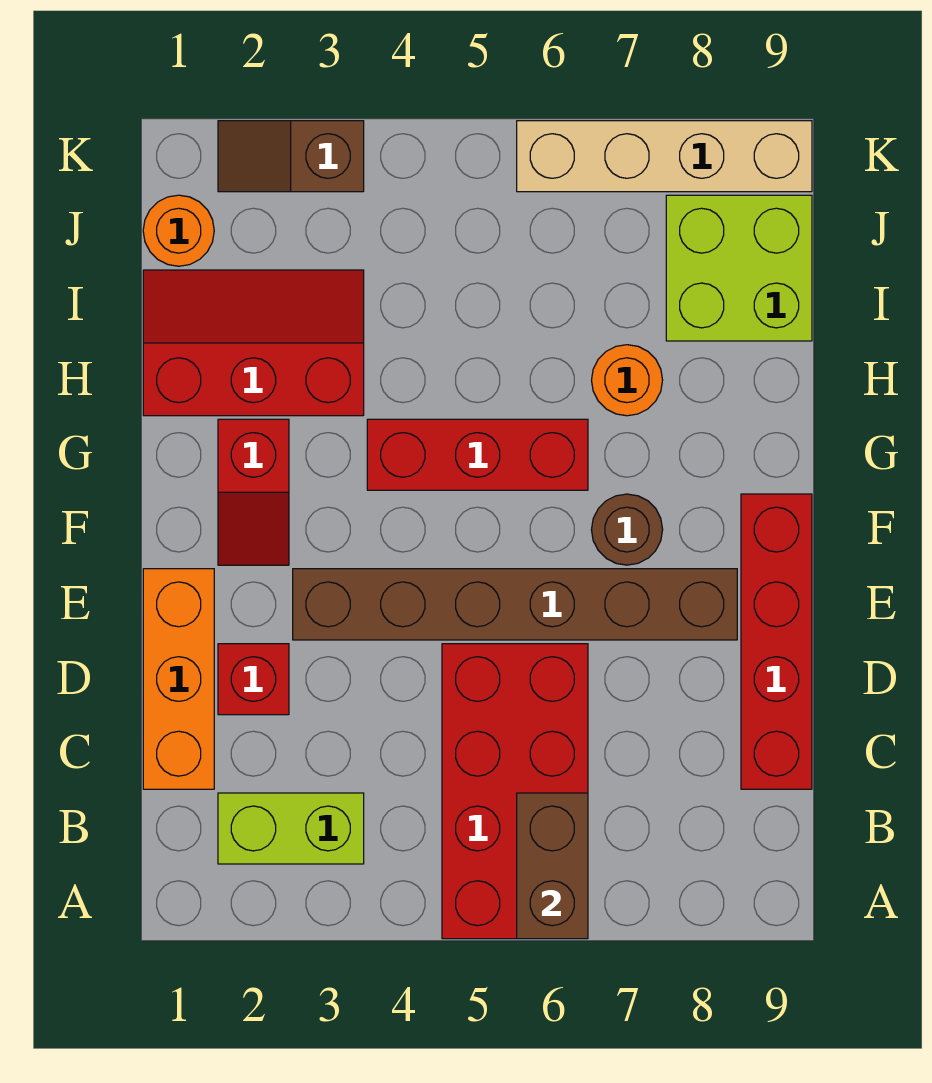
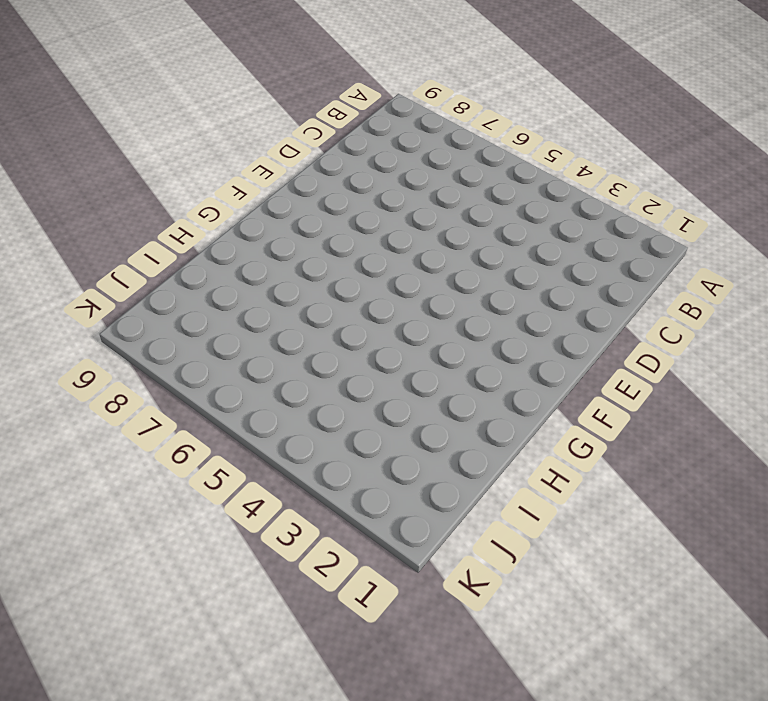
none -> red brick A5:D6 level 1
none -> lime brick B2:B3 level 1
none -> orange brick C1:E1 level 1

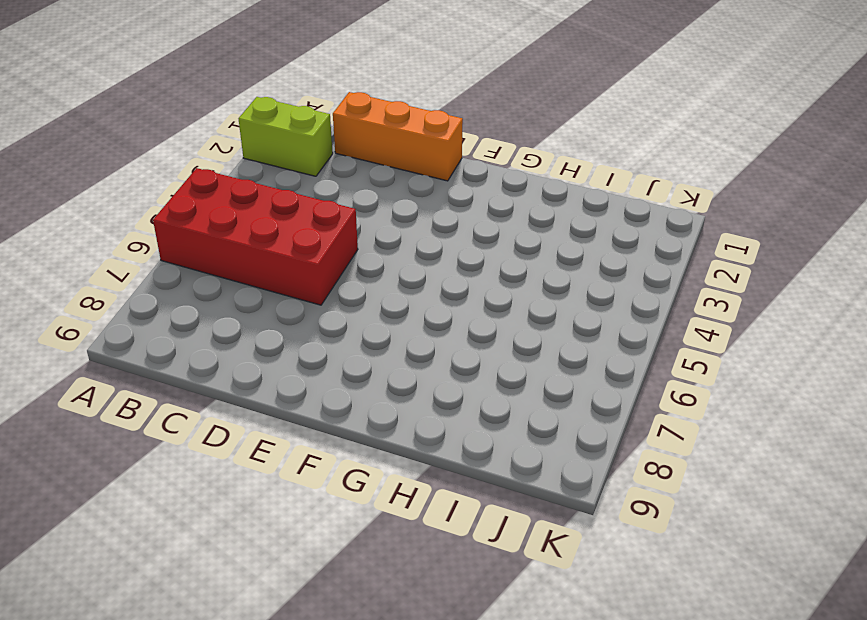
lime brick A2:B2 level 1 -> lime brick B2:B3 level 1
none -> red brick C9:F9 level 1
none -> red brick D2 level 1
none -> brown brick E3:E8 level 1

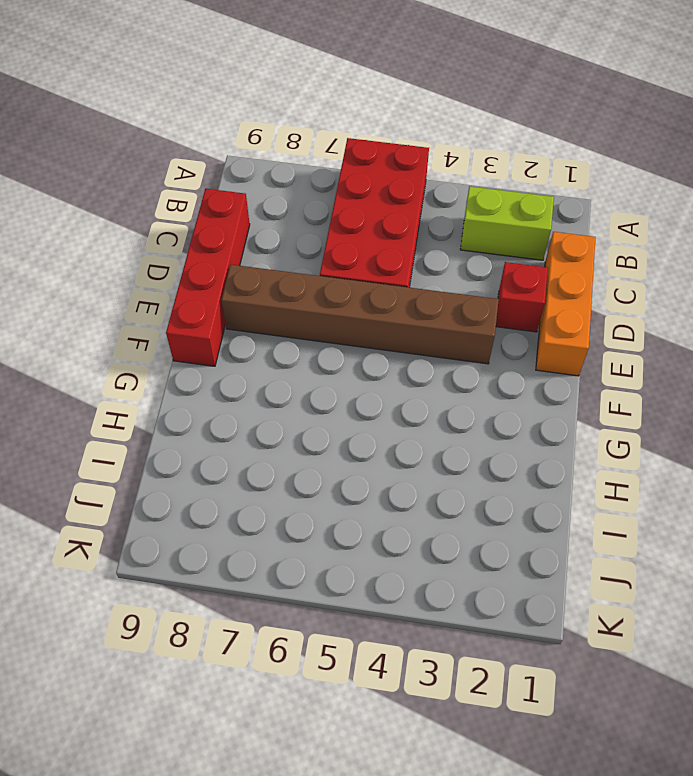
none -> red slope F2:G2 level 1 top G
none -> brown round brick F7 level 1
none -> red brick G4:G6 level 1

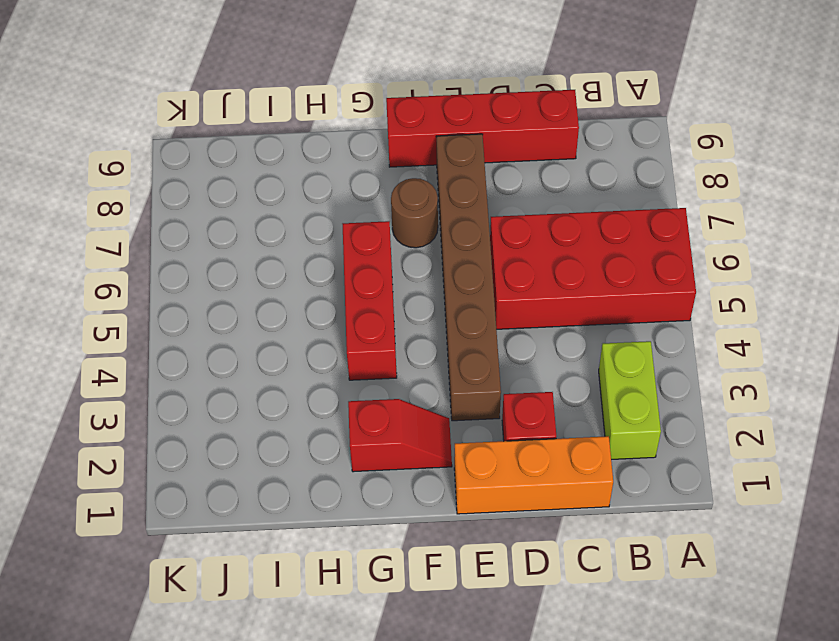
none -> red slope H1:I3 level 1 top H
none -> orange round brick H7 level 1
none -> lime brick I8:J9 level 1

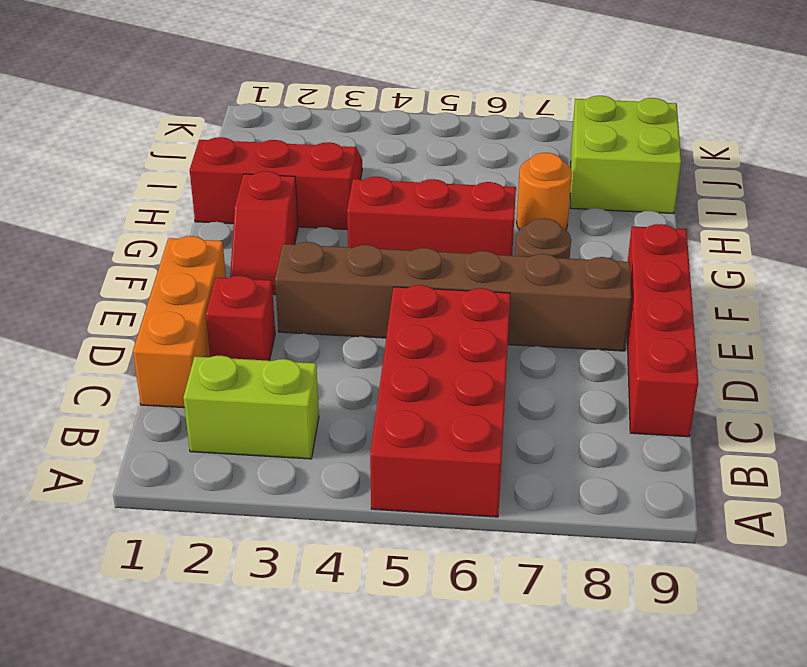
none -> orange round brick J1 level 1
none -> brown slope K2:K3 level 1 top 3
none -> tan brick K6:K9 level 1

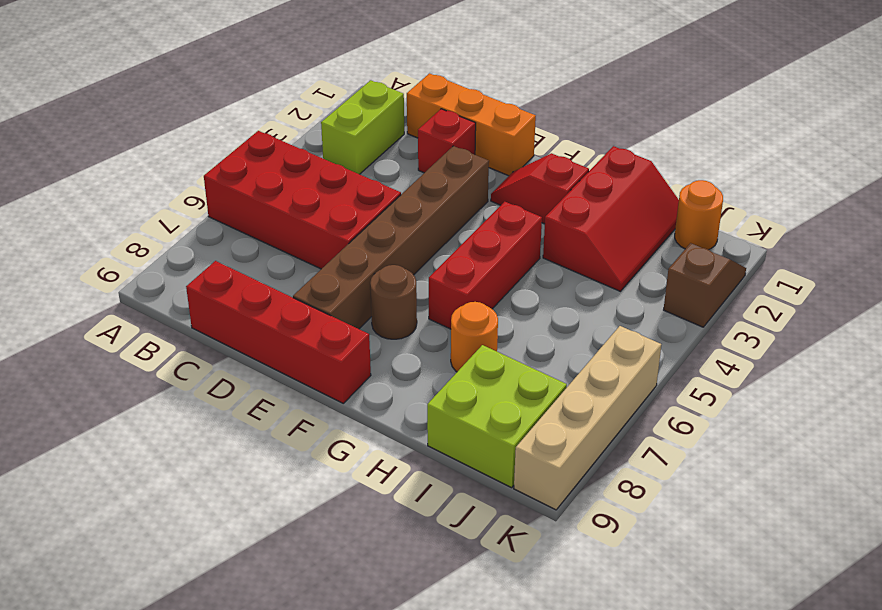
none -> brown brick A6:B6 level 2

